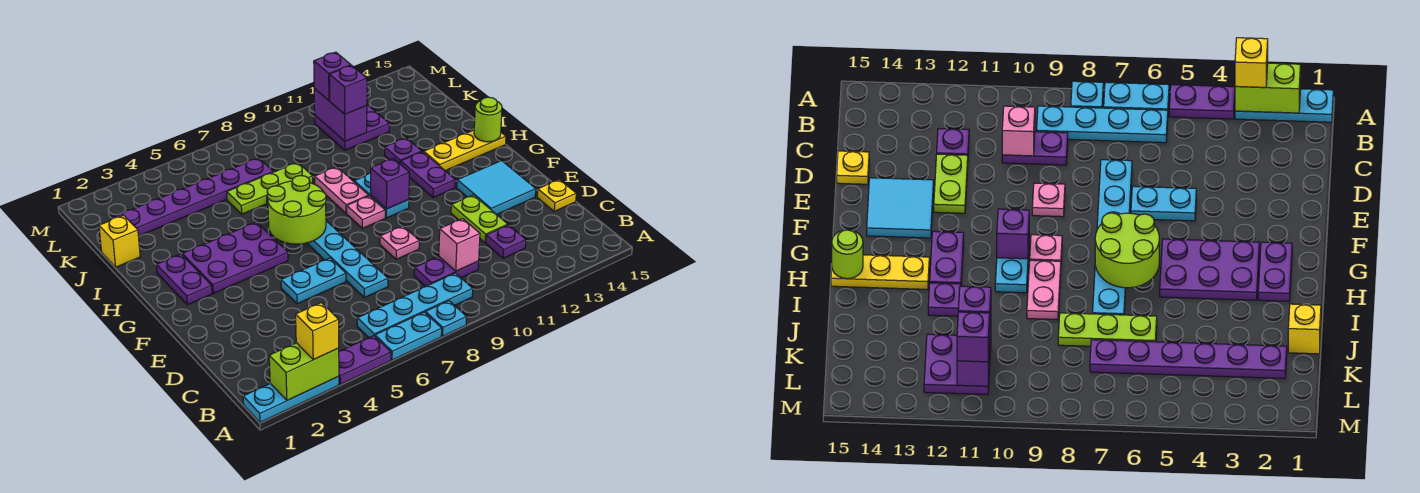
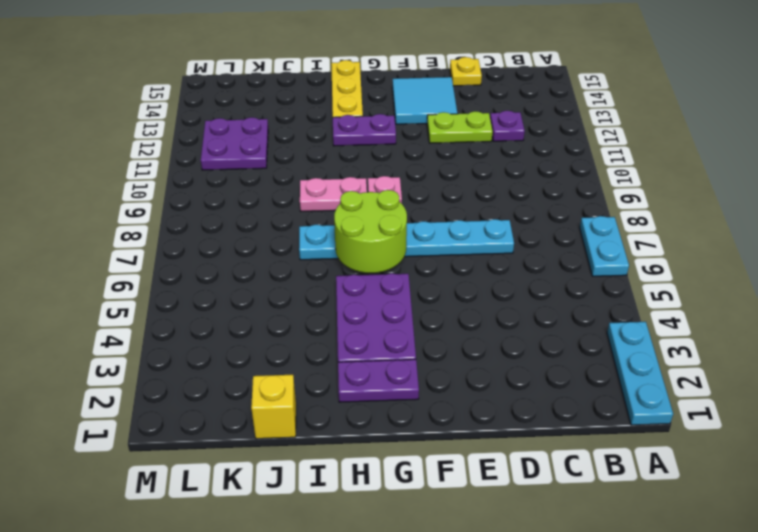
none -> purple plate A4:A5 level 1
none -> cyan plate A8 level 1
none -> cyan plate B6:B9 level 1
none -> purple plate C9:C10 level 1

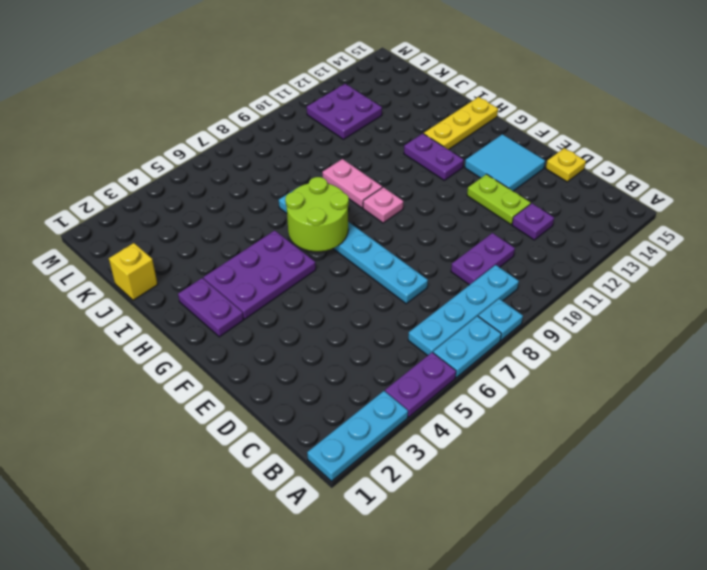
none -> cyan plate E5:E6 level 1
none -> pink plate E9 level 1
none -> cyan plate G10:H10 level 1
none -> purple plate I12 level 1

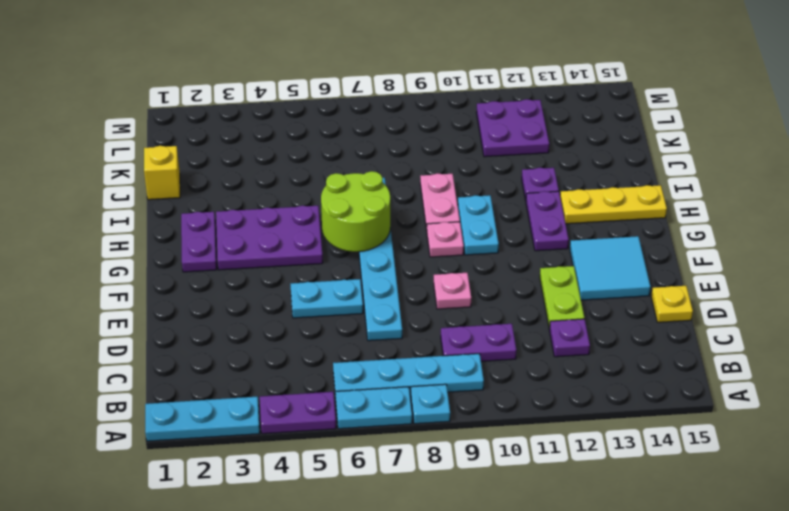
none -> lime plate J6:J8 level 1
none -> purple plate K2:K7 level 1
none -> lime brick A2:A3 level 2
none -> pink brick C10 level 2

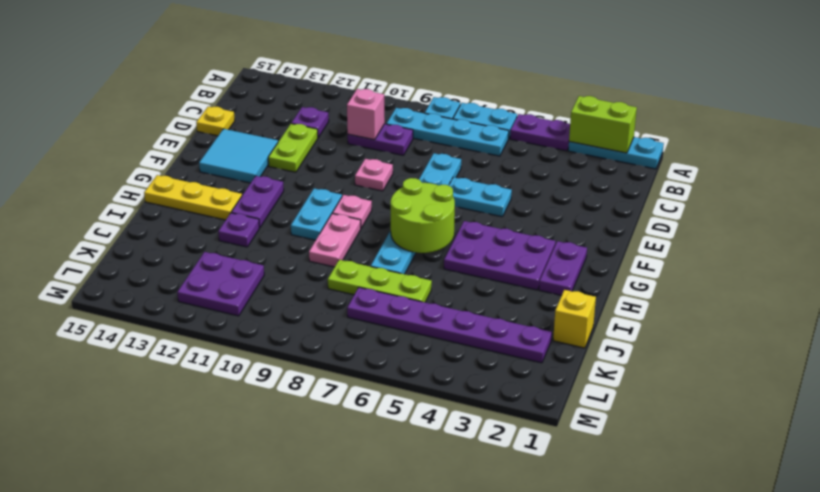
none -> purple brick G10 level 2
none -> lime round brick H15 level 2
none -> purple brick K11:L11 level 2
none -> yellow brick A3 level 3

